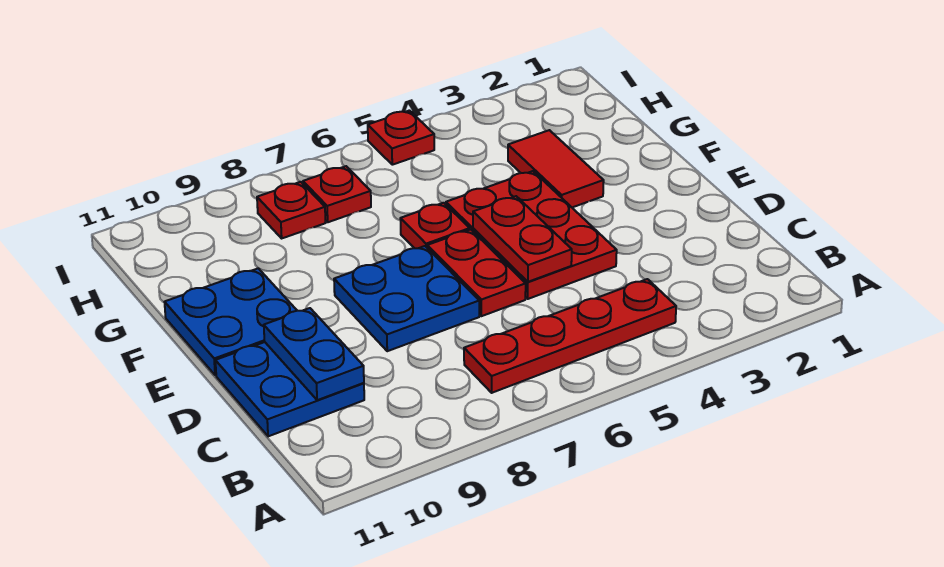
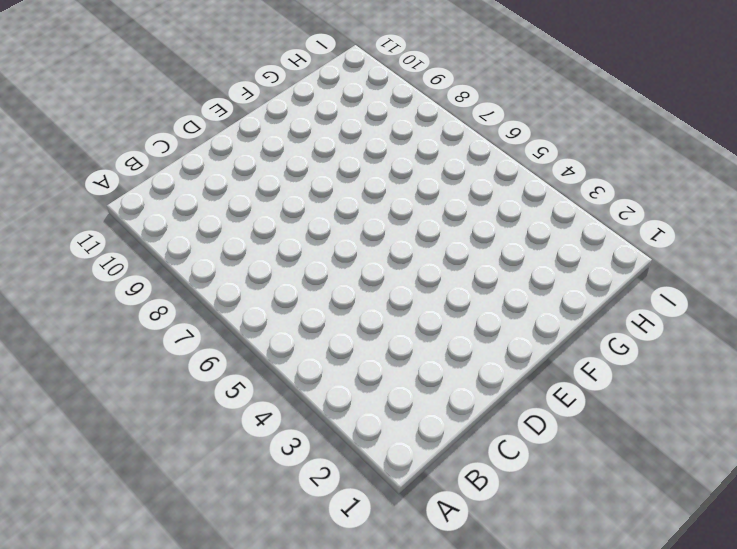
none -> red plate B4:B7 level 1
none -> blue plate C10:D11 level 1
none -> red plate D4:F5 level 1

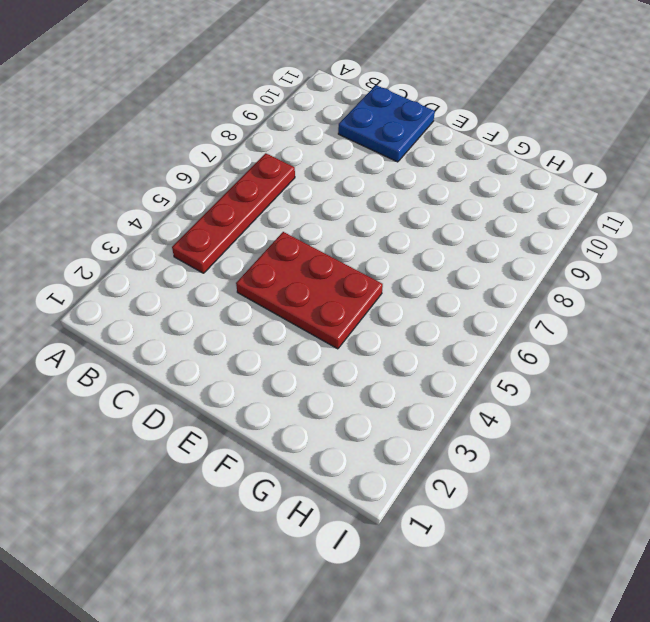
none -> red plate D6:E6 level 1
none -> blue plate D7:E8 level 1
none -> blue plate E10:F11 level 1

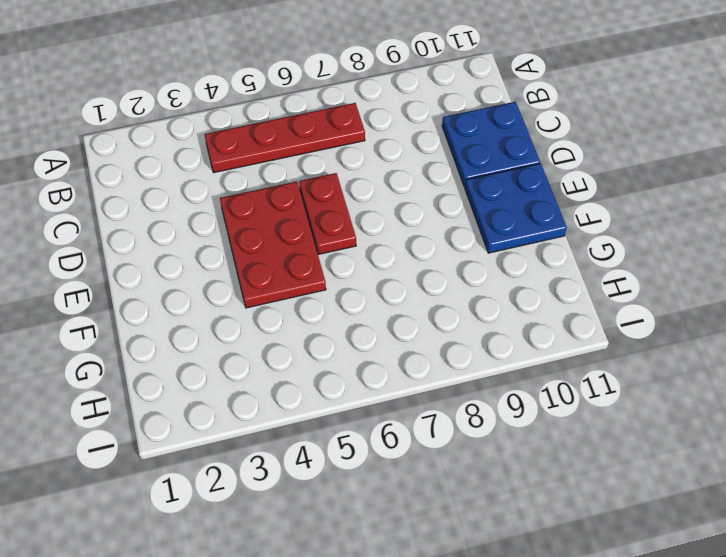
none -> blue plate D7:E8 level 1
none -> red tile F3:G3 level 1
none -> red plate F6 level 1

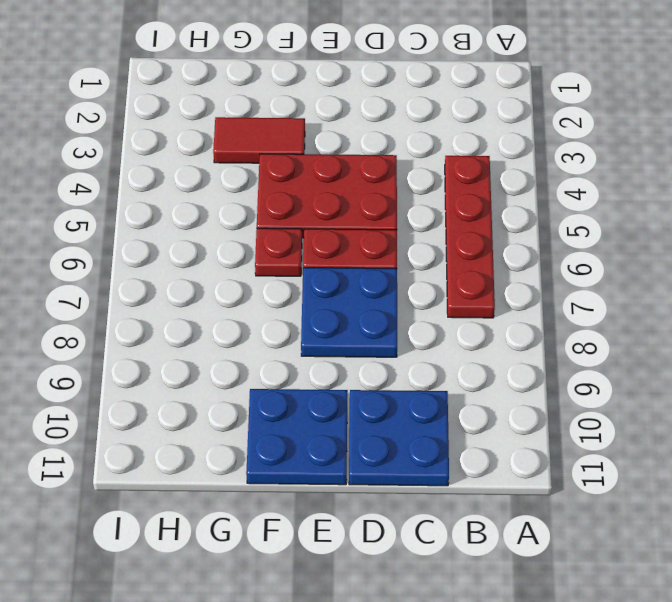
none -> red plate H7 level 1
none -> red plate H8 level 1
none -> red plate I5 level 1

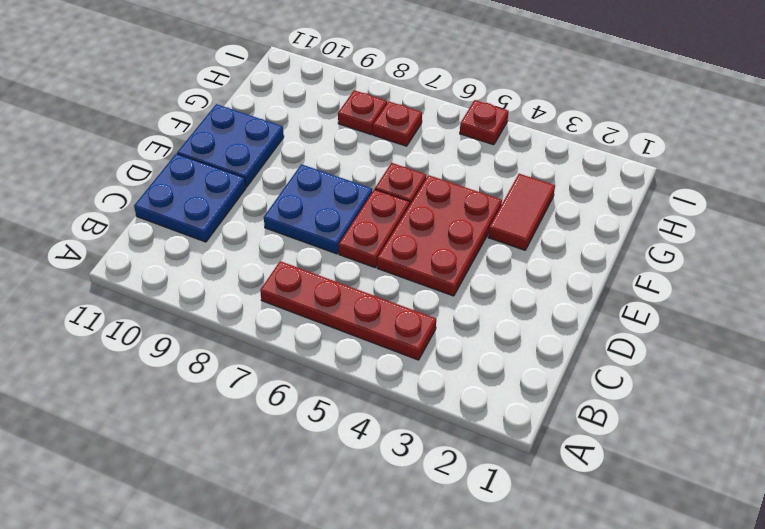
none -> blue plate C10:D10 level 2
none -> red plate D5:E5 level 2

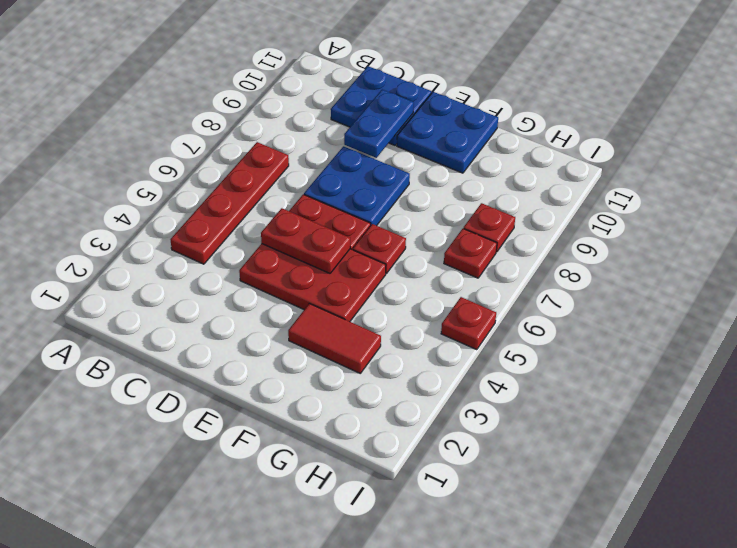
blue plate D9:D10 level 2 -> blue plate C10:D10 level 2

